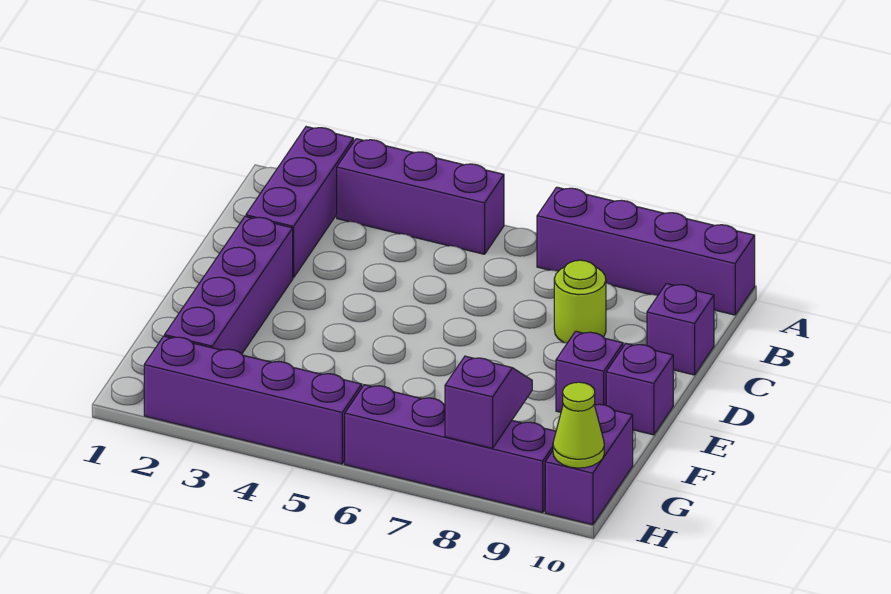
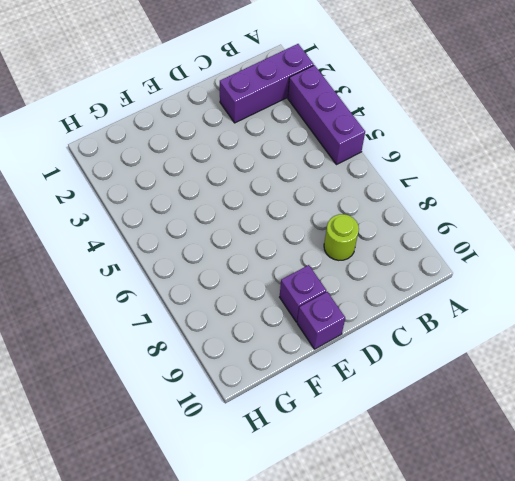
none -> purple brick A7:A10 level 1
none -> purple brick C10 level 1
none -> purple brick D2:G2 level 1

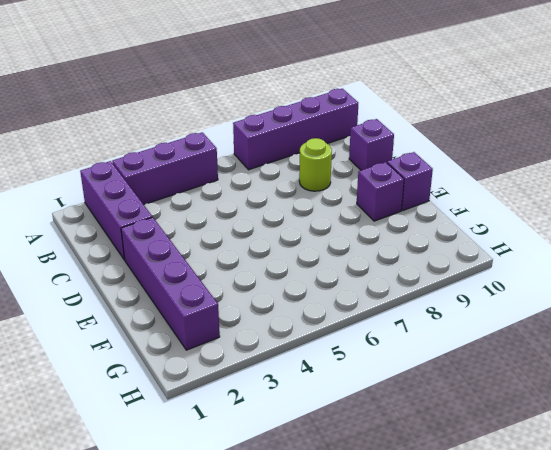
none -> purple brick G10:H10 level 1
none -> purple brick H2:H5 level 1
none -> purple brick H6:H9 level 1

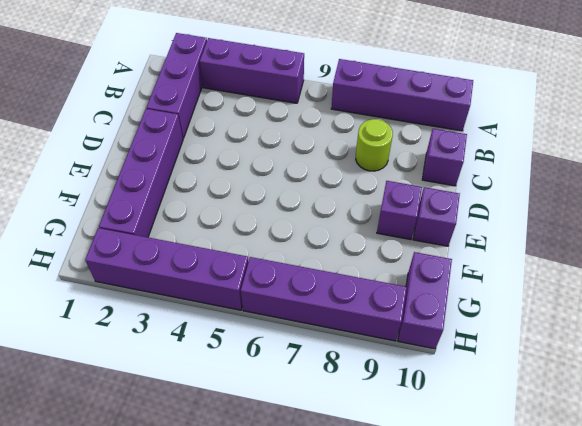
none -> purple slope G8:H8 level 2 top H
none -> lime cone H10 level 2

